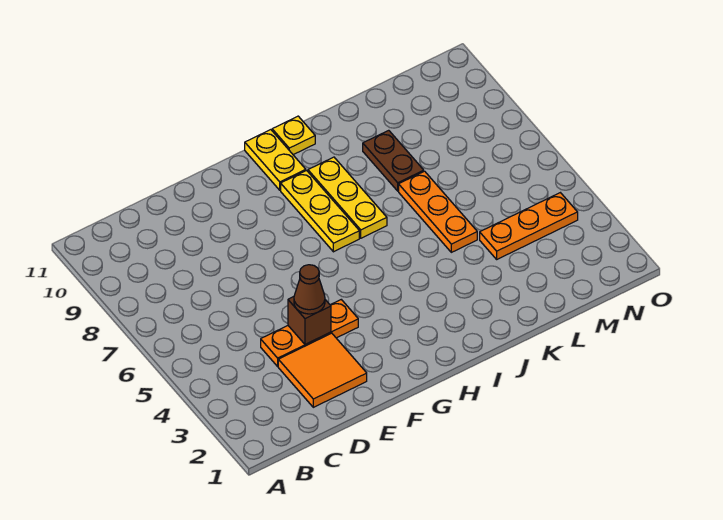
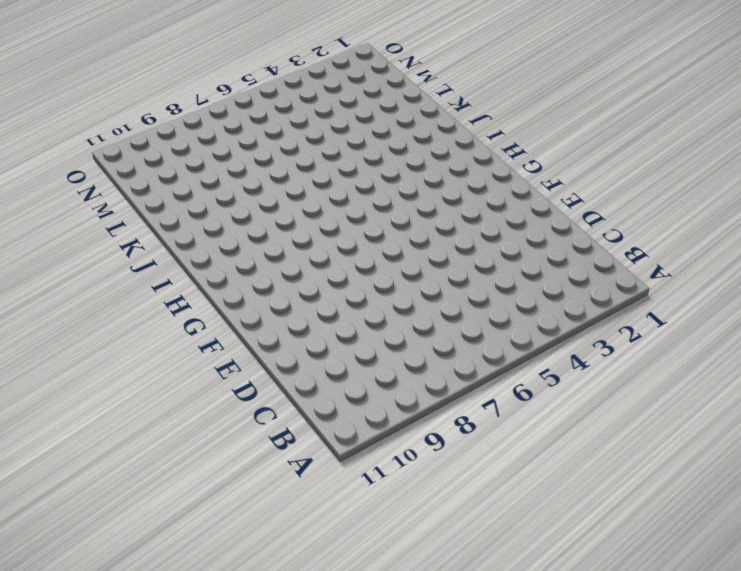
none -> orange tile D2:E3 level 1
none -> orange plate D4:F4 level 1

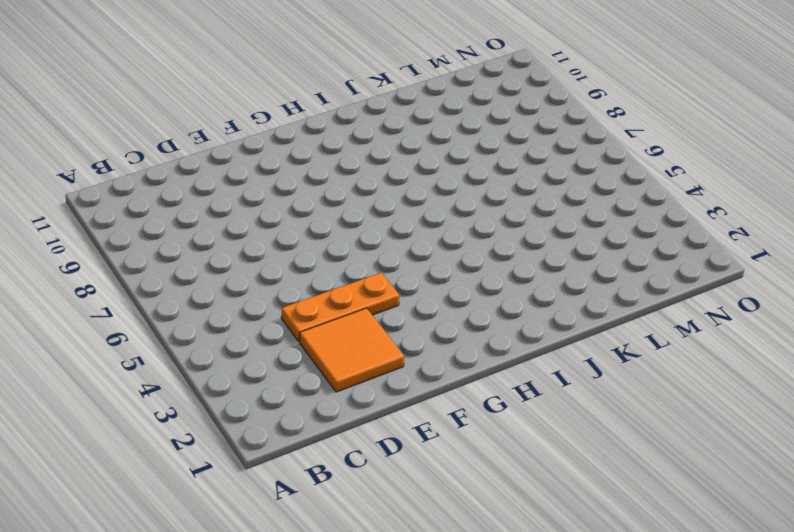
none -> yellow plate H7:H9 level 1
none -> yellow plate H10:H11 level 1

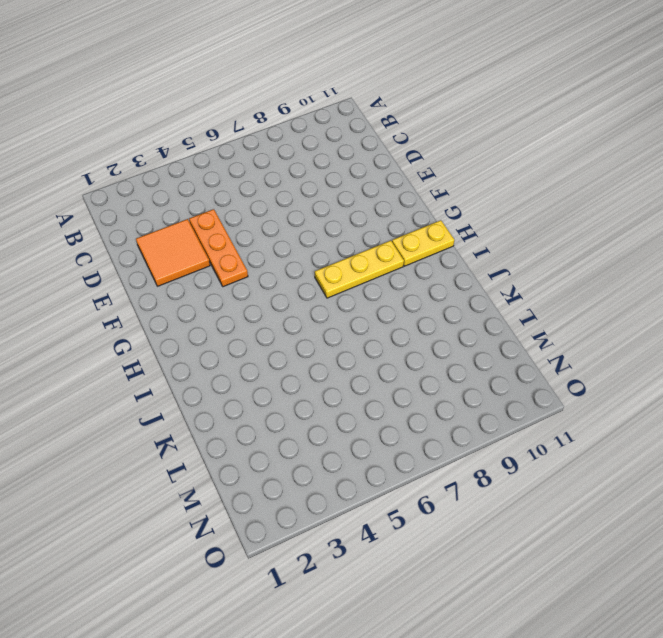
none -> yellow plate I7:I9 level 1
none -> yellow plate I11 level 1

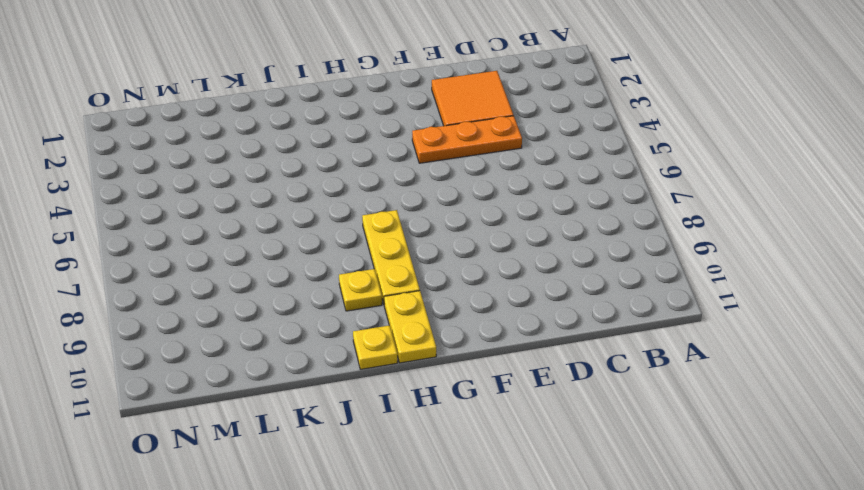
yellow plate I9 level 1 -> yellow plate I7:I9 level 1
none -> orange plate K5:K7 level 1
none -> brown plate K8:K9 level 1

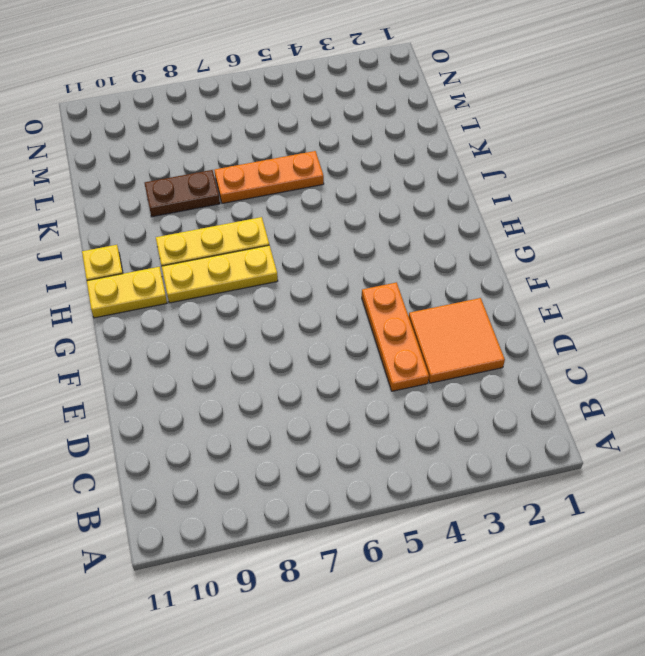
none -> orange plate L4:N4 level 1
none -> brown brick E4 level 2

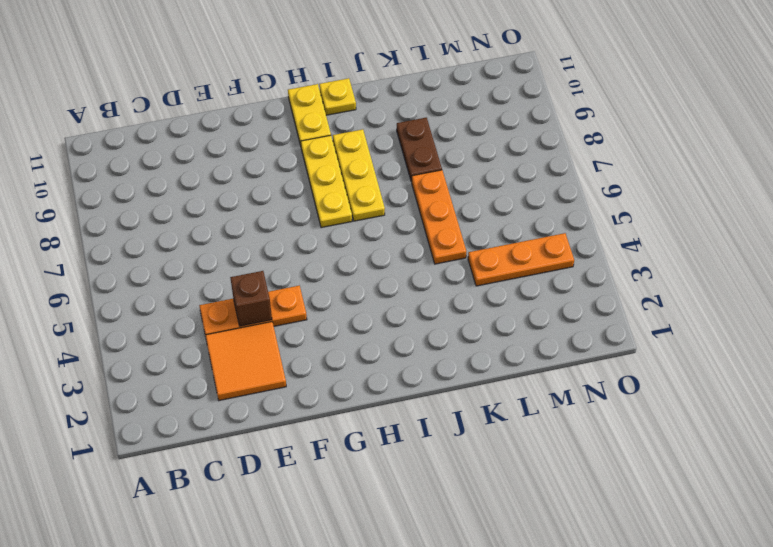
none -> brown cone E4 level 3

